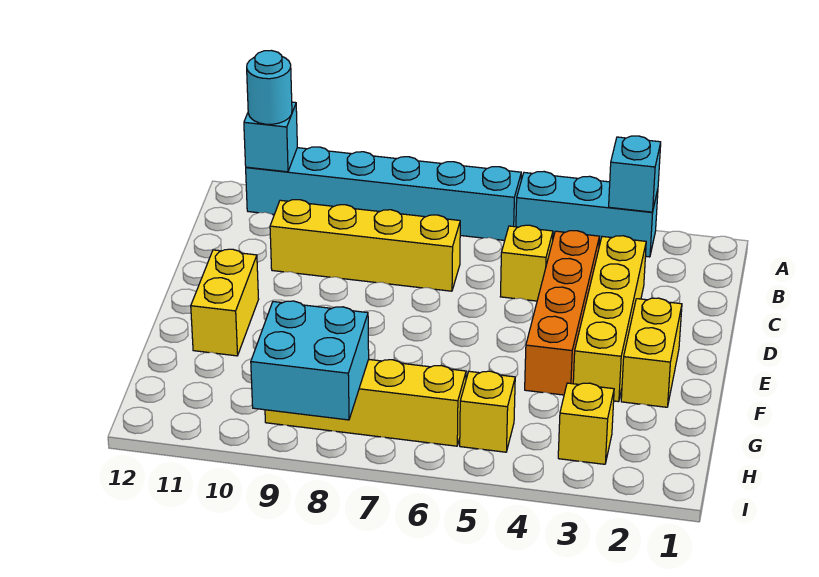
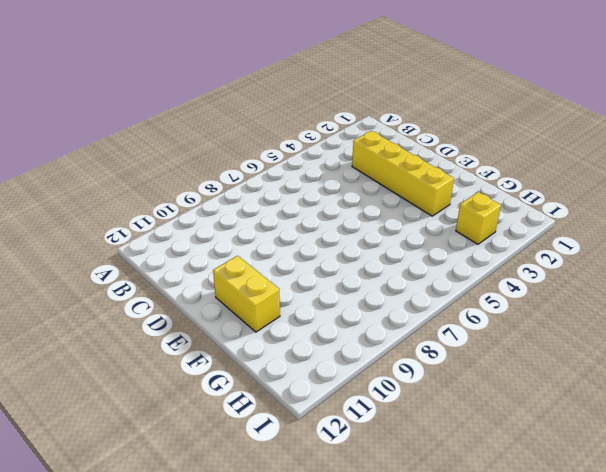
none -> cyan brick A3:A5 level 1
none -> cyan brick A6:A11 level 1
none -> orange brick C4:F4 level 1

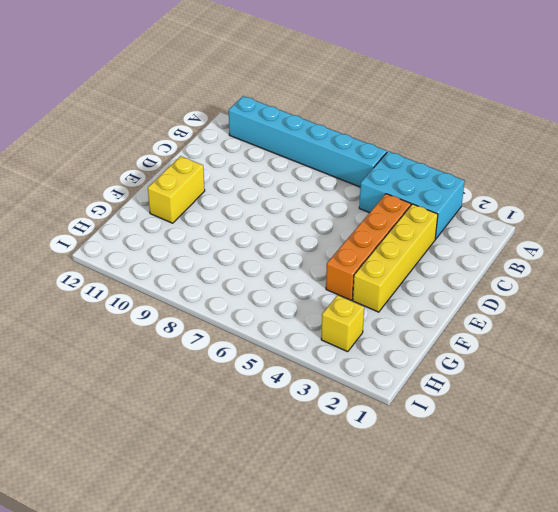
cyan brick A3:B5 level 1 -> cyan brick A3:A5 level 1
none -> yellow brick C5 level 1
none -> yellow brick C7:C10 level 1
none -> yellow brick E2:F2 level 1

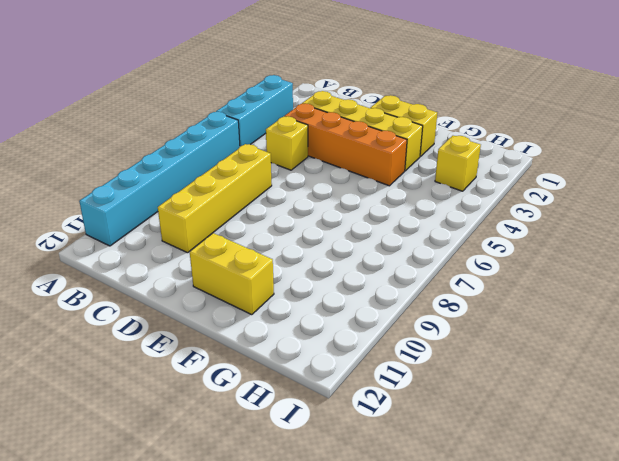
none -> yellow brick H5 level 1
none -> yellow brick H6:H9 level 1
none -> cyan brick A3 level 2

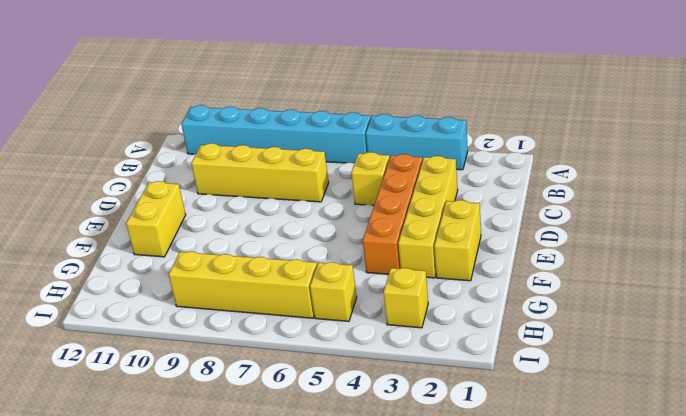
none -> cyan brick A3 level 2
none -> cyan brick A11 level 2
none -> cyan brick H8:I9 level 2

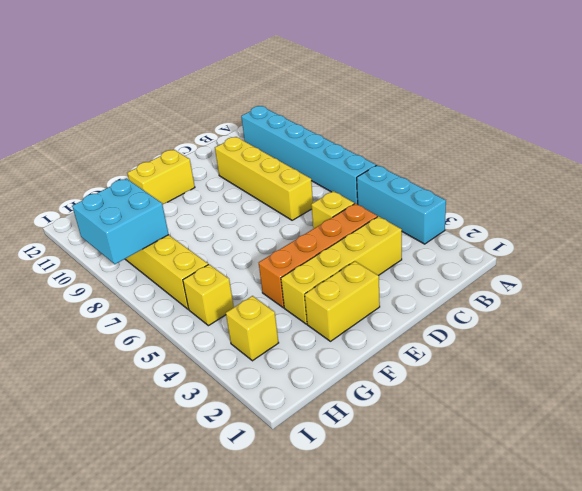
none -> cyan brick A3 level 2
none -> cyan brick A11 level 2
none -> cyan round brick A11 level 3

